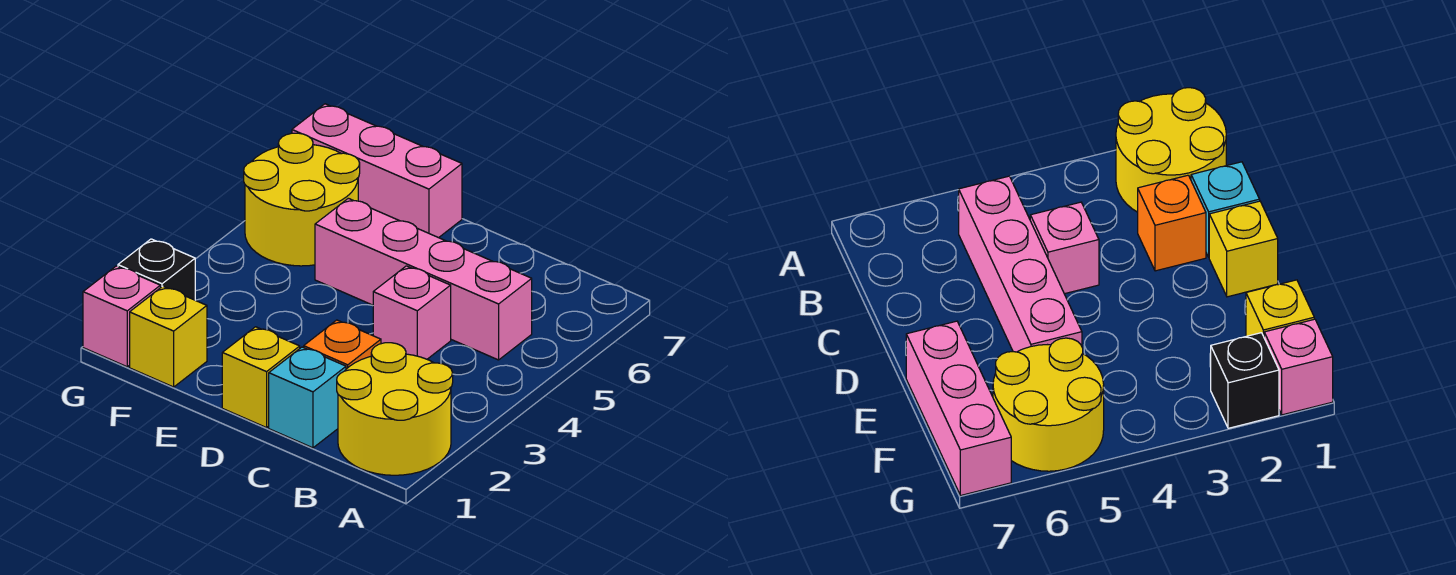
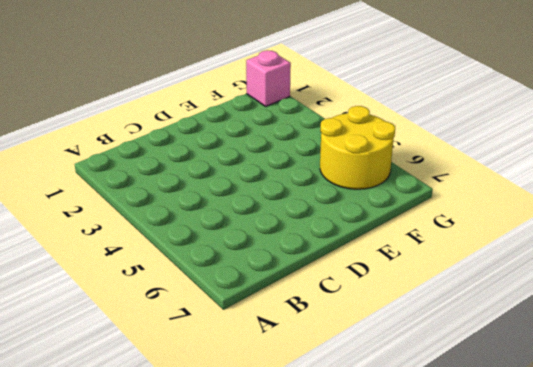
none -> yellow round brick A1:B2 level 1
none -> pink brick B5:E5 level 1

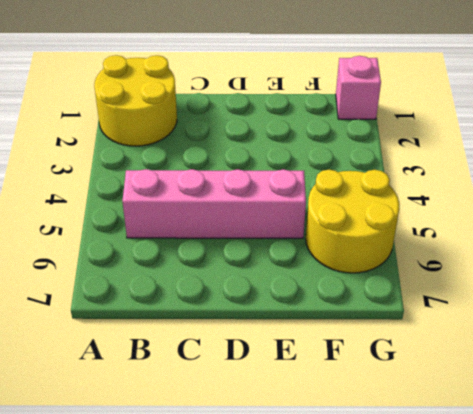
none -> cyan brick C1 level 1
none -> orange brick C2 level 1

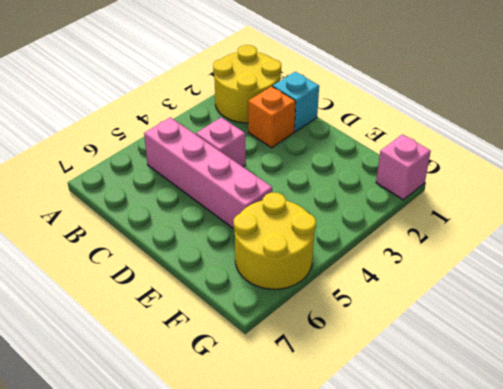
none -> yellow brick D1 level 1
none -> pink brick E7:G7 level 1

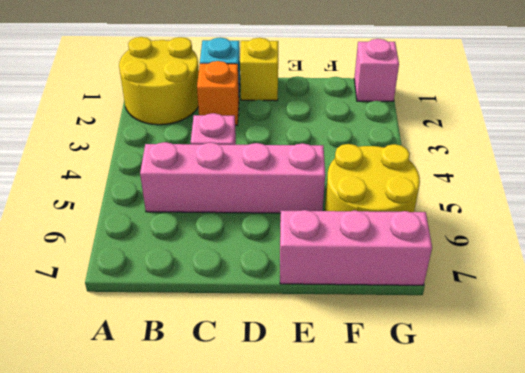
none -> yellow brick F1 level 1
none -> black brick G2 level 1

